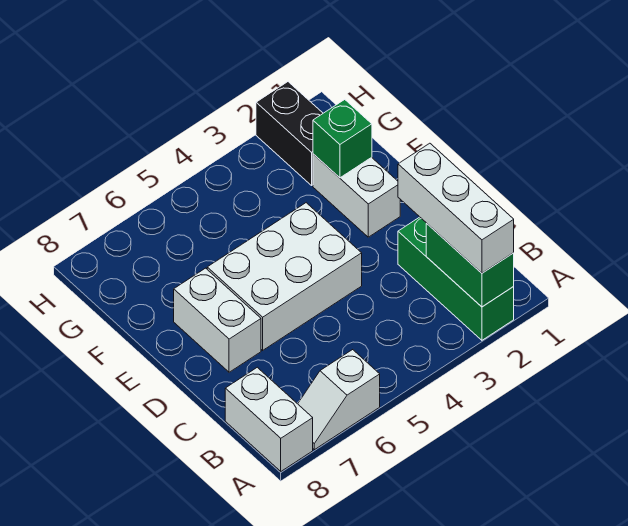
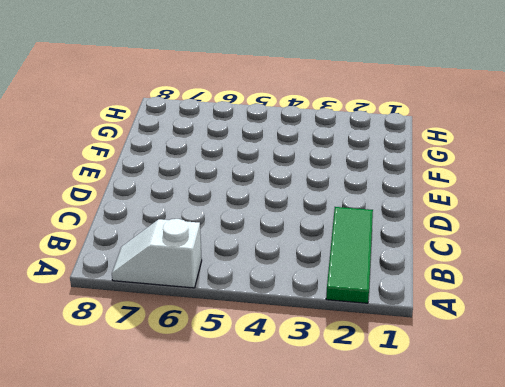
green tile A2:C2 level 1 -> green brick A2:C2 level 1
none -> white brick A8:B8 level 1
none -> white brick D4:E6 level 1

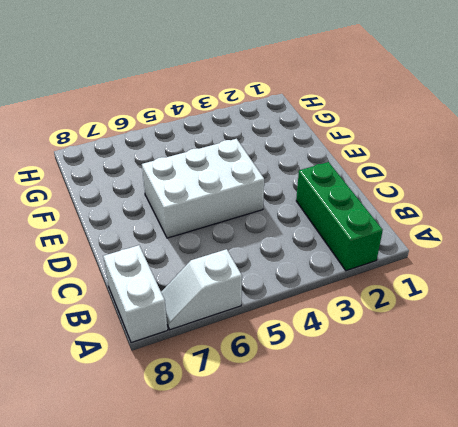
none -> white brick D7:E7 level 1
none -> white brick E2:F2 level 1

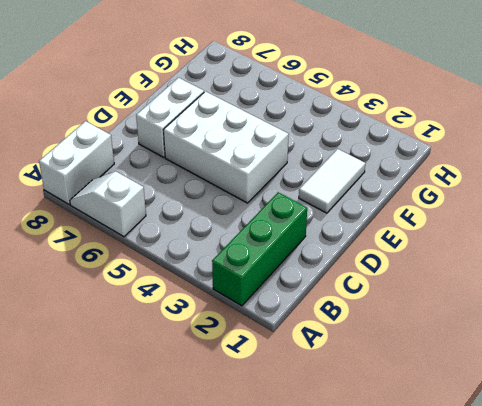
white tile E2:F2 level 1 -> white brick E2:F2 level 1
none -> black brick G2:H2 level 1
none -> green brick A2:B2 level 2

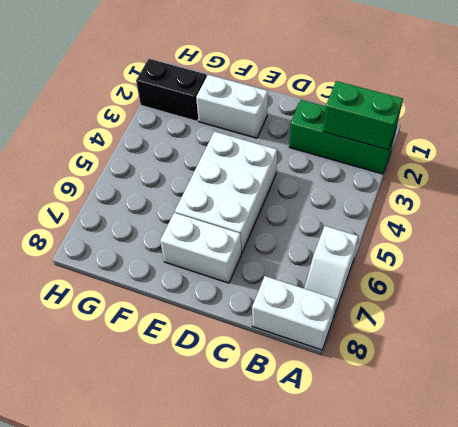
none -> green brick F2 level 2
none -> white brick A2:C2 level 3

